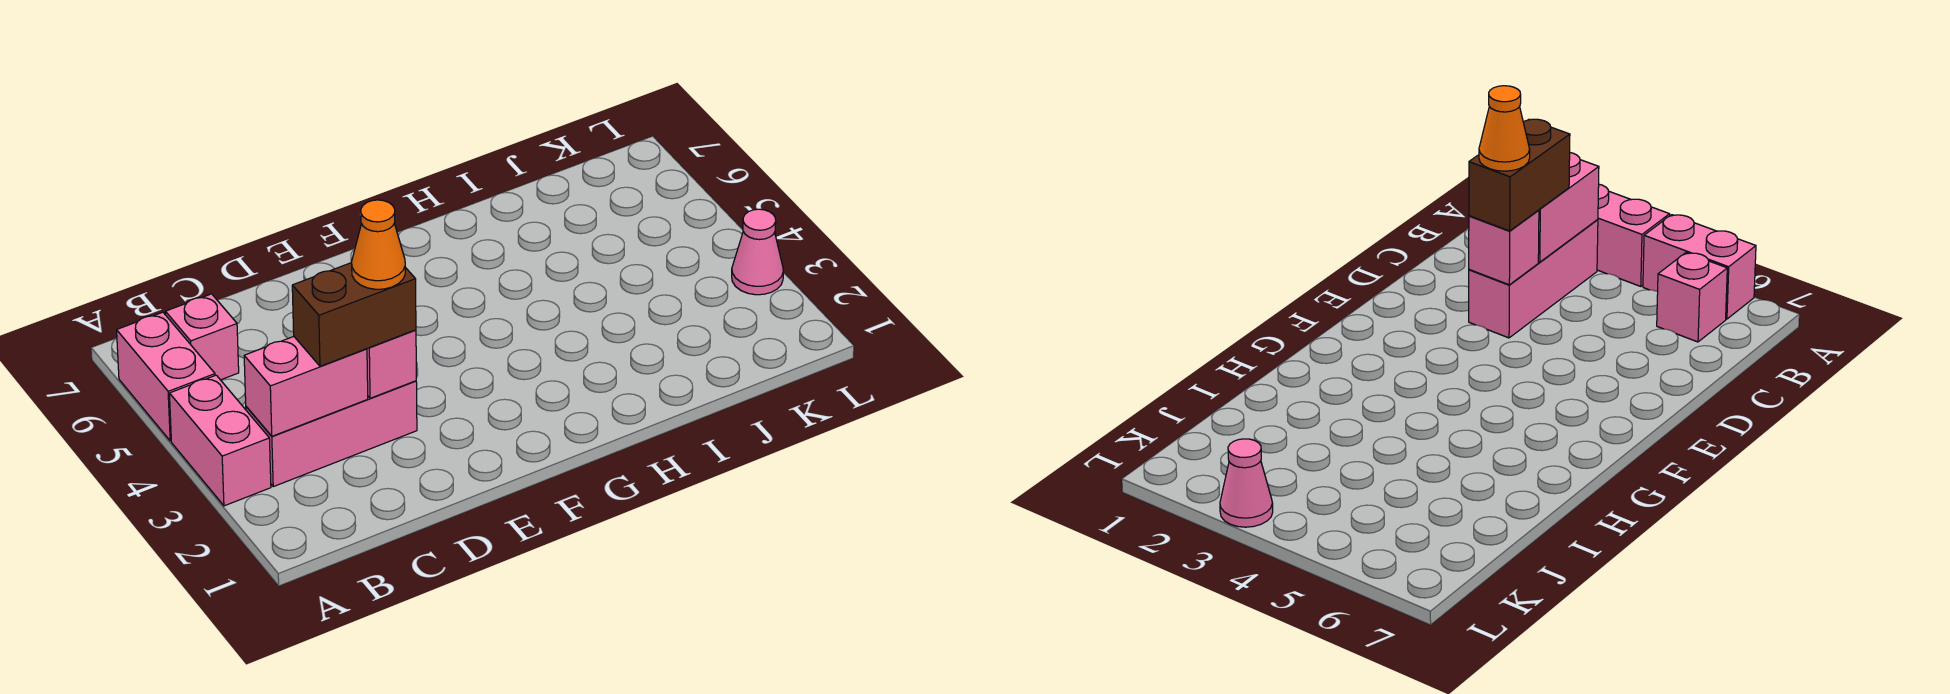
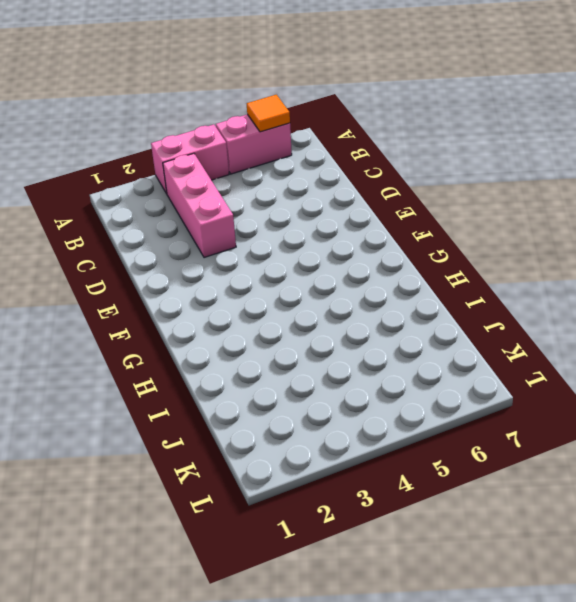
orange tile A6 level 2 -> none
none -> pink brick B6 level 1
none -> pink cone L3 level 1

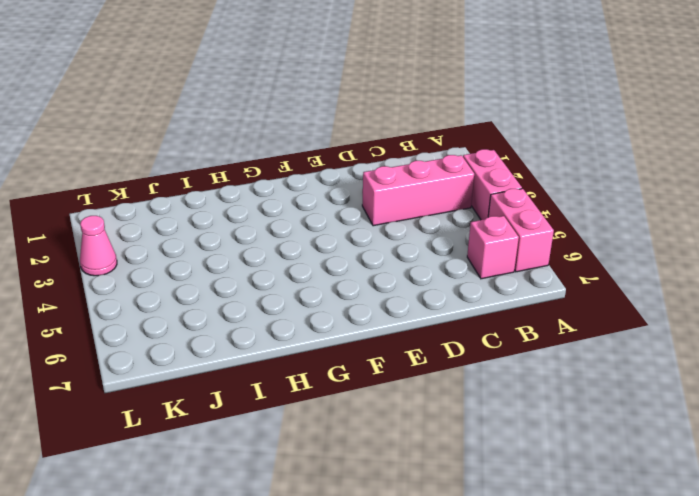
none -> pink brick B3:C3 level 2
none -> pink brick D3 level 2

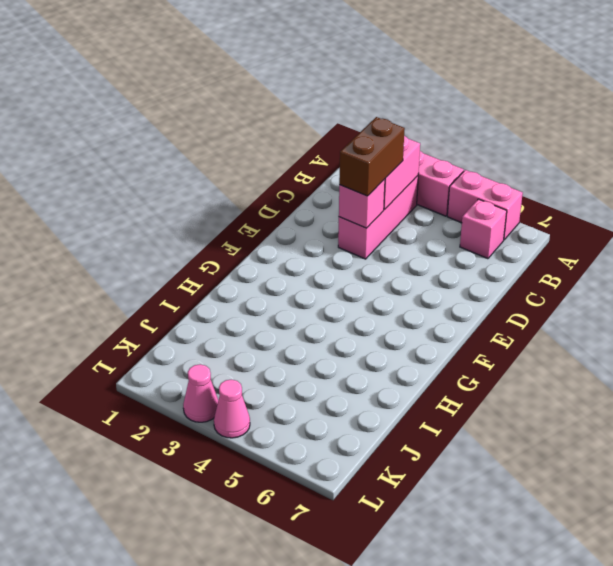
pink cone L4 level 1 -> none
none -> orange cone D3 level 4

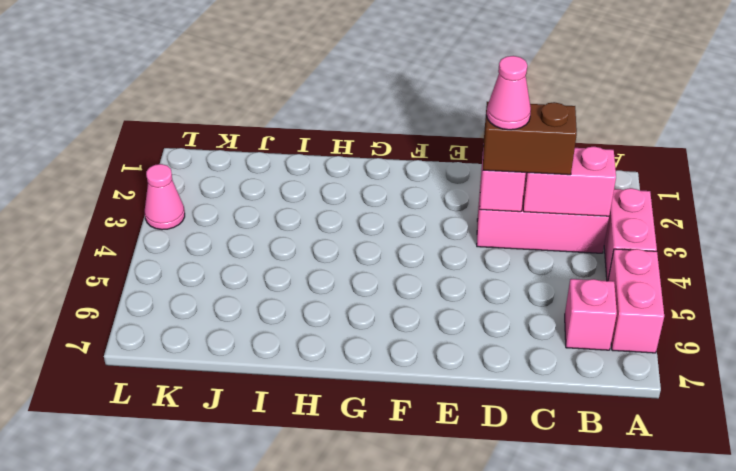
pink cone D3 level 4 -> orange cone D3 level 4

